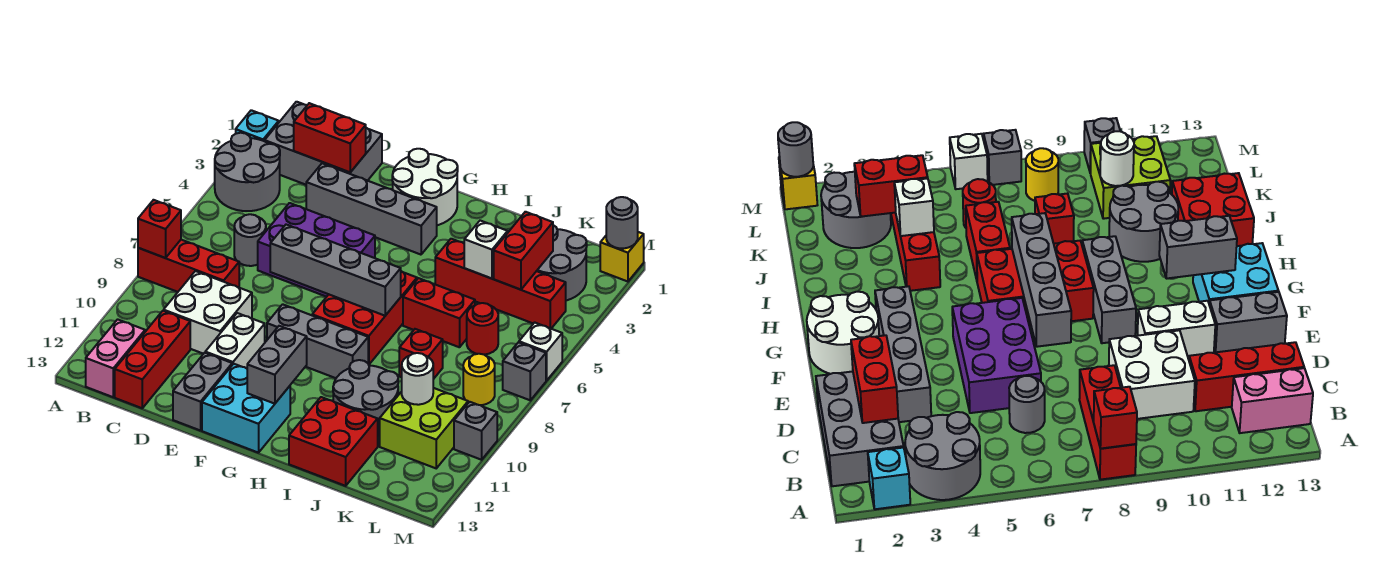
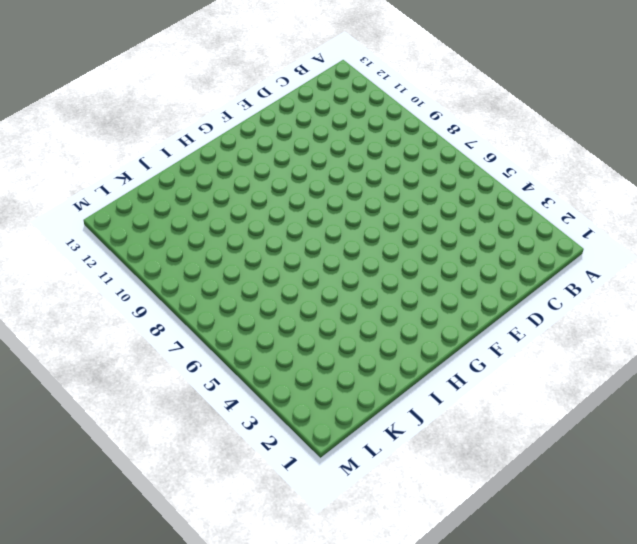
none -> cyan brick A2 level 1
none -> grey round brick A3:B4 level 1
none -> red brick A8:C8 level 1
none -> grey brick B1:D2 level 1

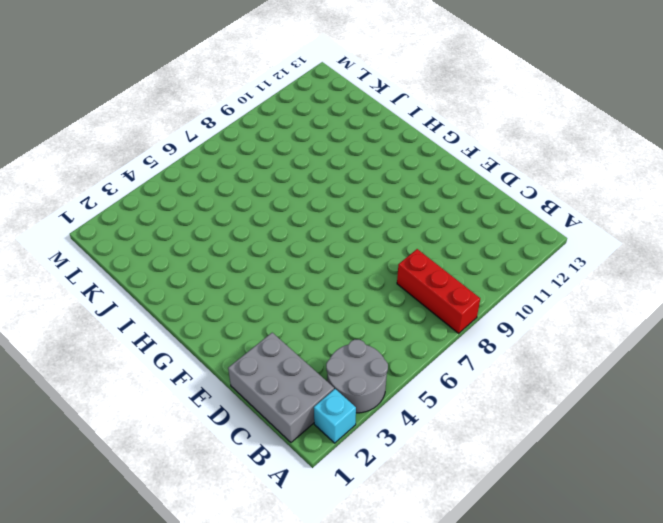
none -> pink brick B12:B13 level 1
none -> grey round brick C6 level 1
none -> white brick C9:D10 level 1
none -> red brick C11:C13 level 1

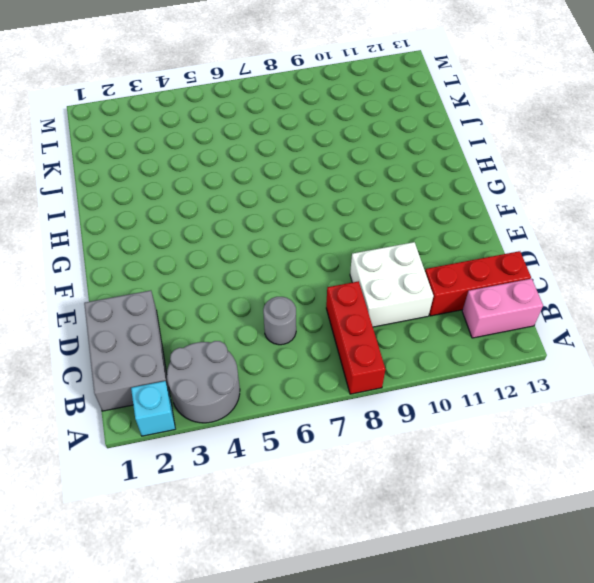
none -> grey brick D3:G3 level 1
none -> purple brick D5:F6 level 1
none -> white brick E10:E11 level 1
none -> grey brick E12:E13 level 1

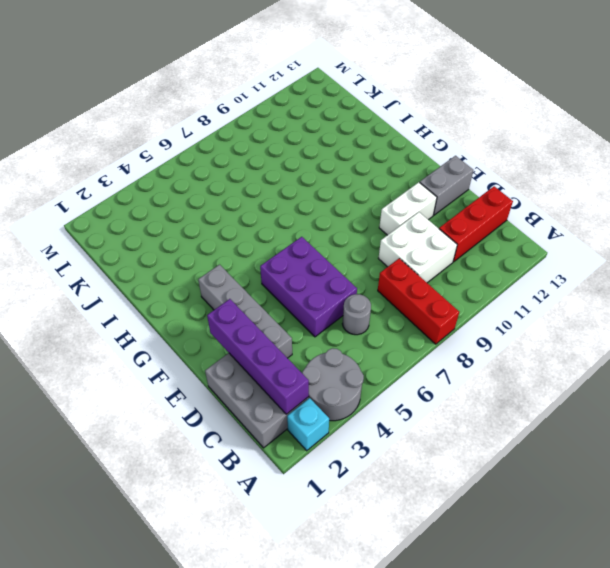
purple brick B2:E2 level 2 -> red brick C2:D2 level 2
none -> pink brick B12:B13 level 1
none -> white round brick F1:G2 level 1
none -> grey brick F9:H9 level 1
none -> cyan brick F12:G13 level 1

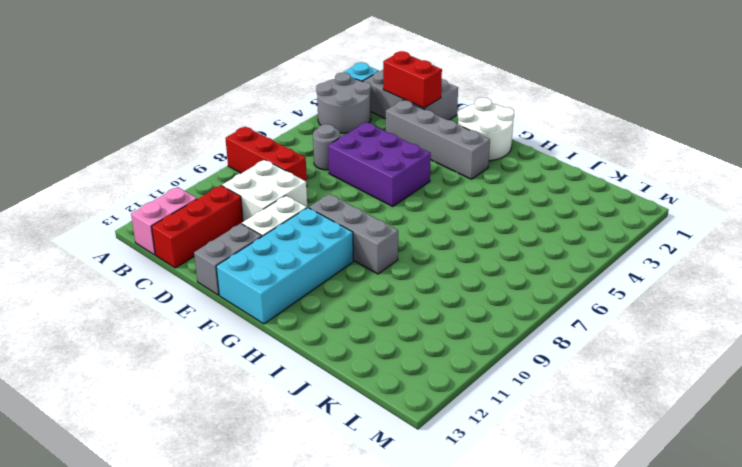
cyan brick F10:G13 level 1 -> cyan brick F12:G13 level 1
none -> red brick G6:H8 level 1
none -> red brick I4:L4 level 1
none -> red brick I6:J6 level 1
none -> grey round brick I10:J11 level 1

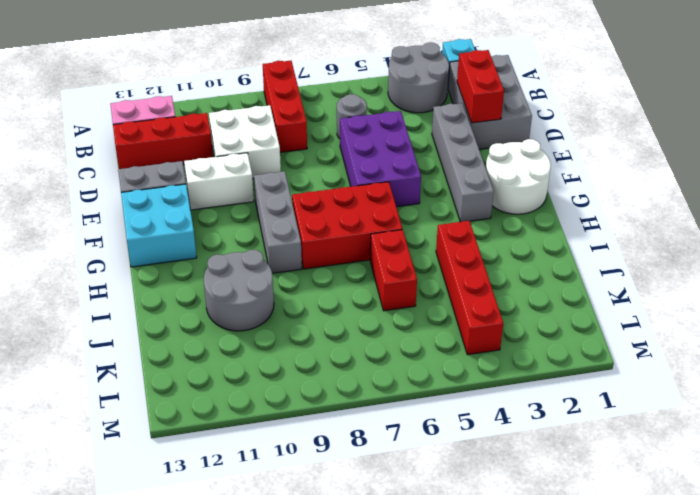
none -> red brick I12:J13 level 1
none -> red brick J8 level 1
none -> grey round brick K2:L3 level 1
none -> red round brick K6 level 1

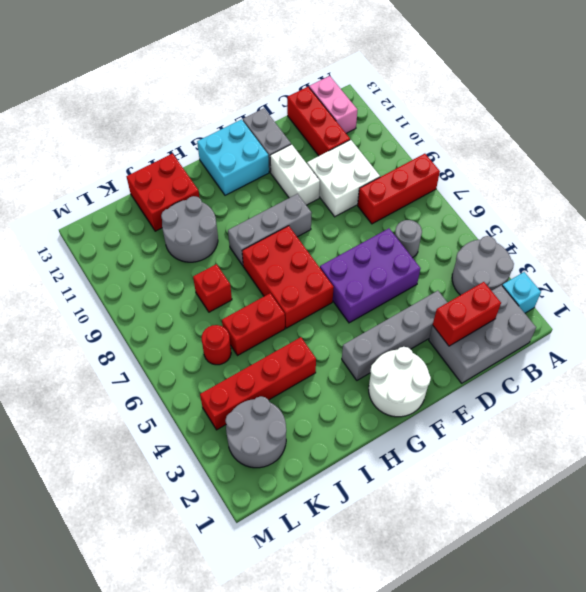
none -> lime brick K10:L11 level 1
none -> yellow round brick L8 level 1
none -> yellow brick M1 level 1
none -> white brick M6 level 1

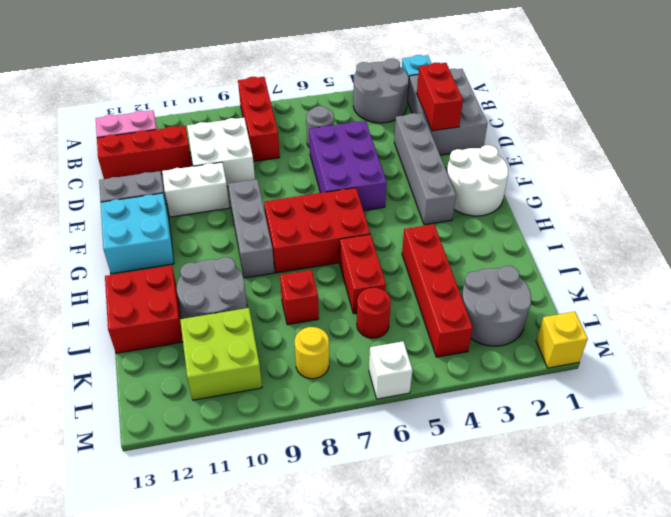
none -> grey brick M7 level 1
none -> grey brick M10 level 1
none -> red brick A8 level 2
none -> grey brick E7:H7 level 2

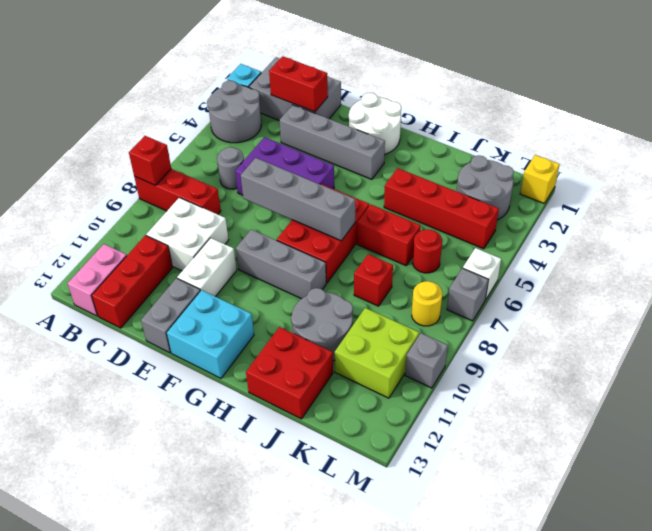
none -> grey brick G11:G12 level 2
none -> white brick J4 level 2
none -> red brick K3:K4 level 2
none -> white round brick K10 level 2

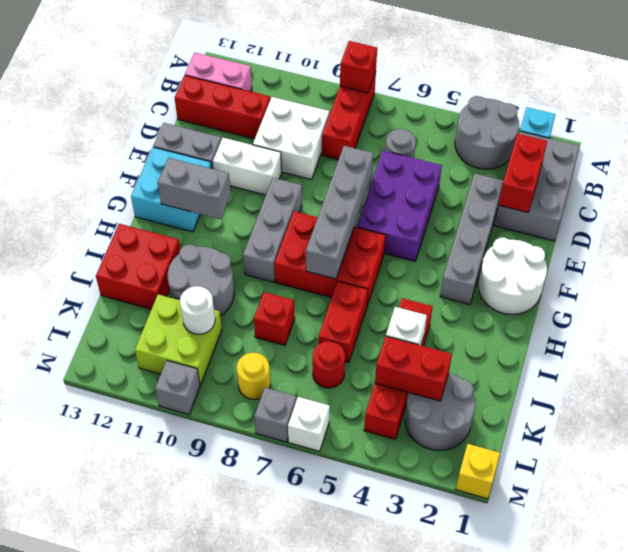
none -> grey round brick M1 level 2

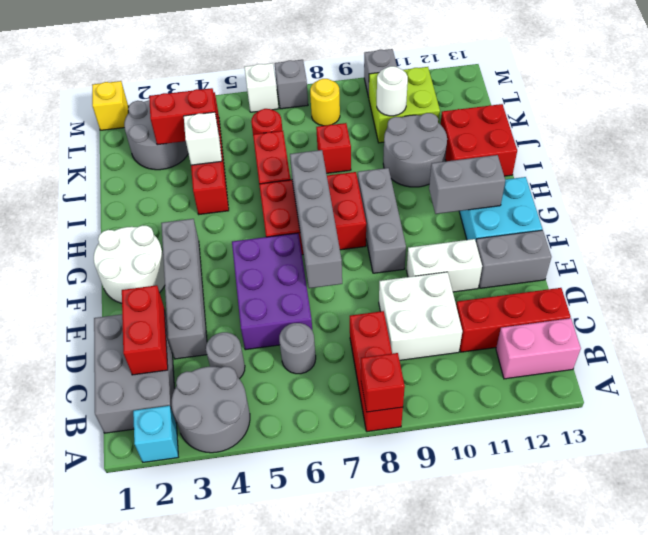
grey round brick C4 level 1 -> grey round brick M1 level 2

